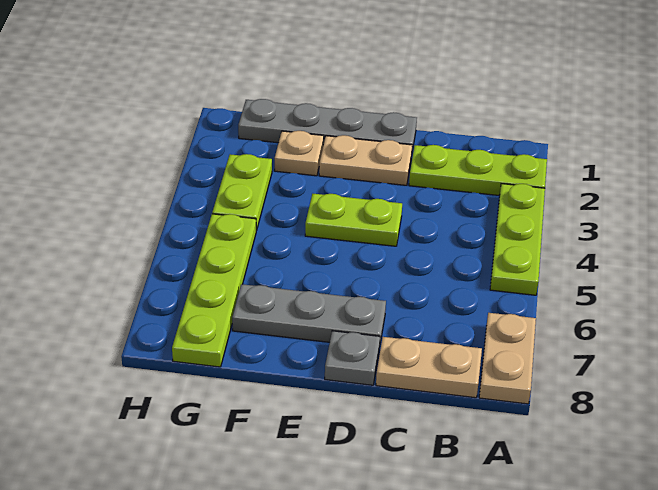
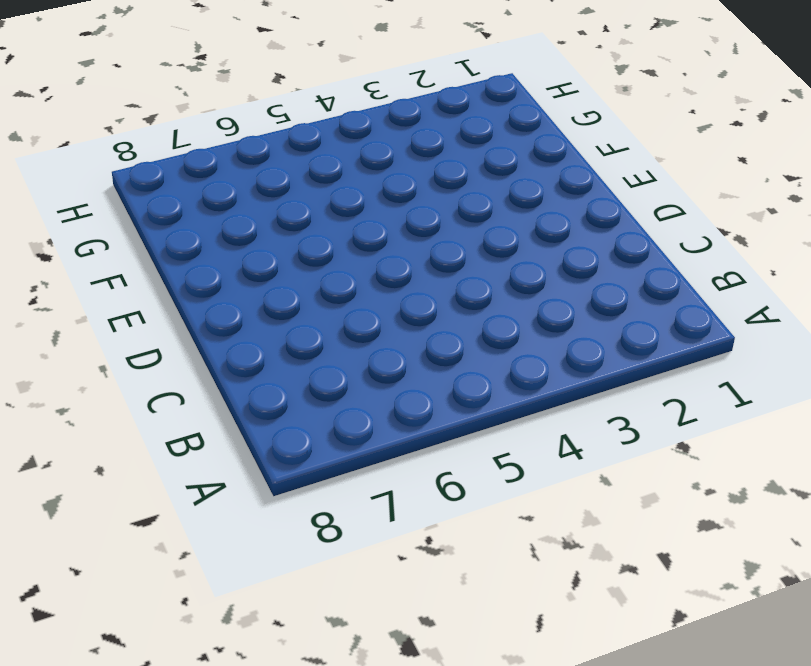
none -> lime plate A2:C2 level 1
none -> lime plate A3:A5 level 1
none -> tan plate A7:A8 level 1

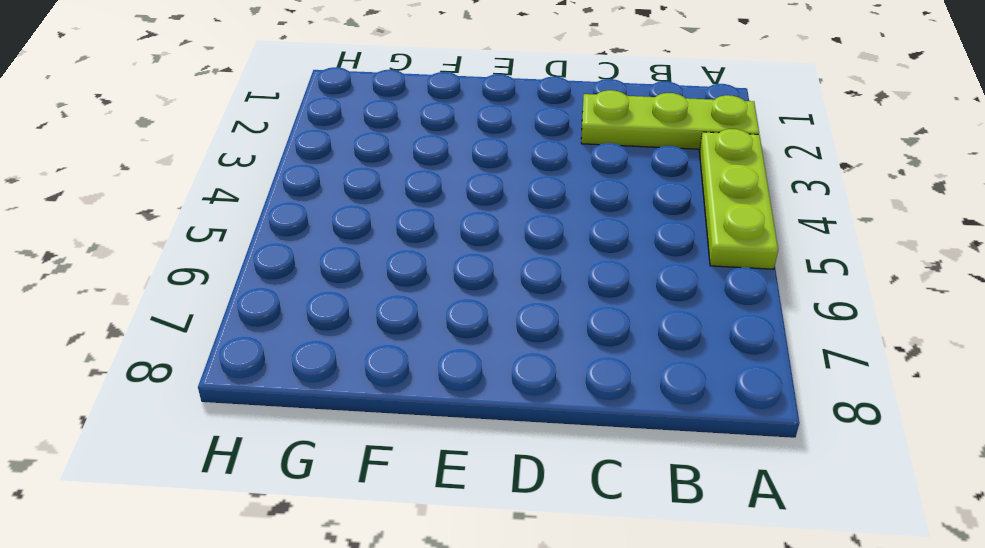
none -> tan plate A7:A8 level 1
none -> tan plate B8:C8 level 1
none -> grey plate D1:G1 level 1

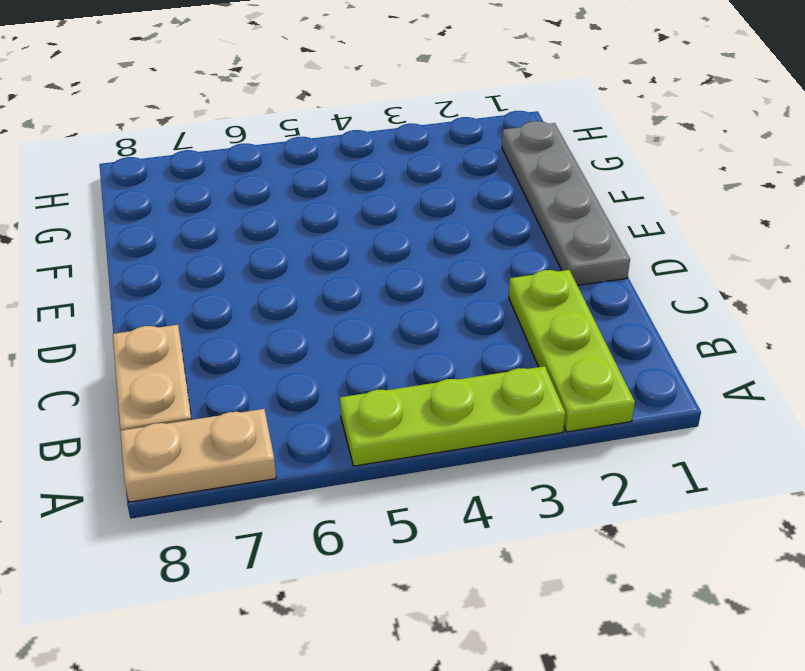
none -> tan plate D2:E2 level 1
none -> lime plate D4:E4 level 1
none -> grey plate D7:F7 level 1

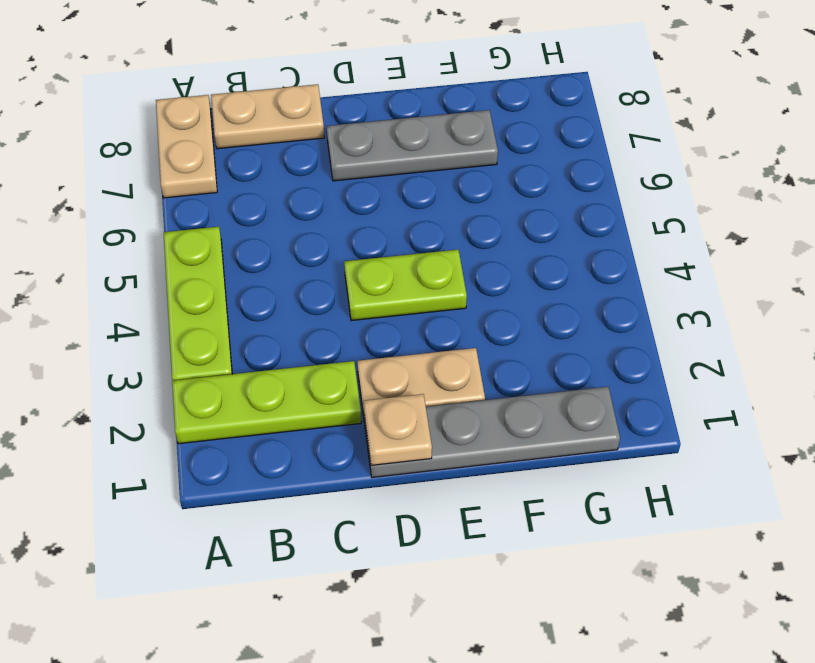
tan plate D1 level 2 -> tan plate F2 level 1
none -> grey plate D8 level 1
none -> lime plate G3:G4 level 1
none -> lime plate G5:G8 level 1

